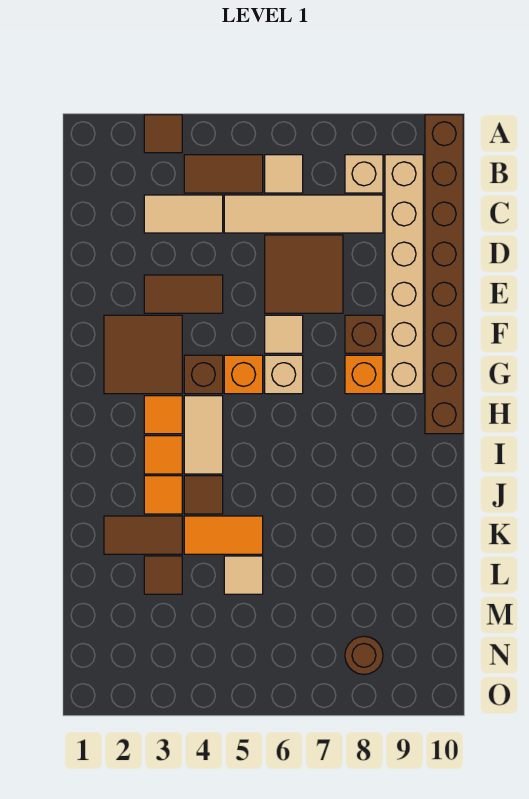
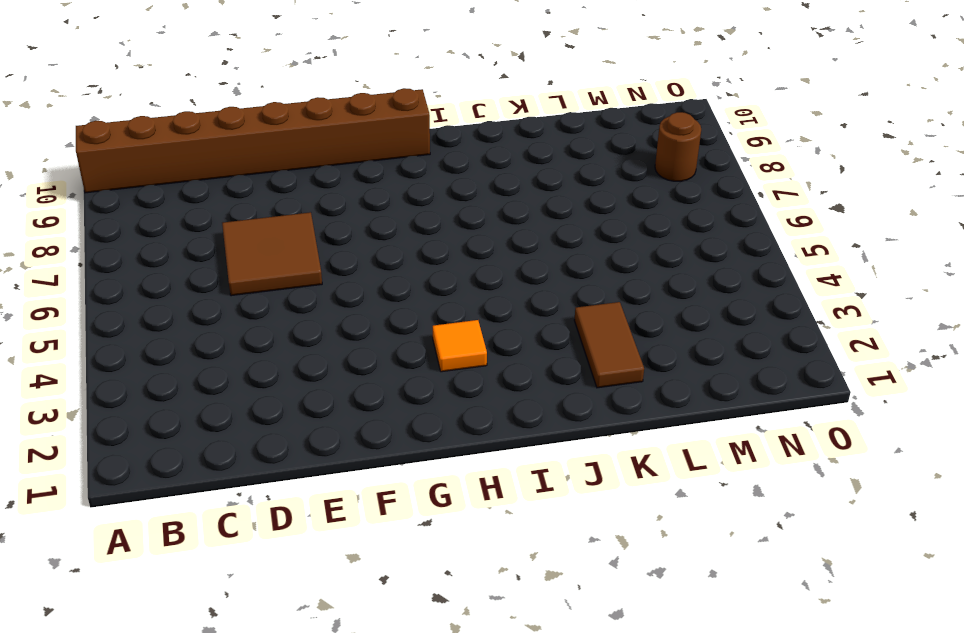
none -> brown tile A3 level 1
none -> brown tile B4:B5 level 1
none -> tan tile B6 level 1

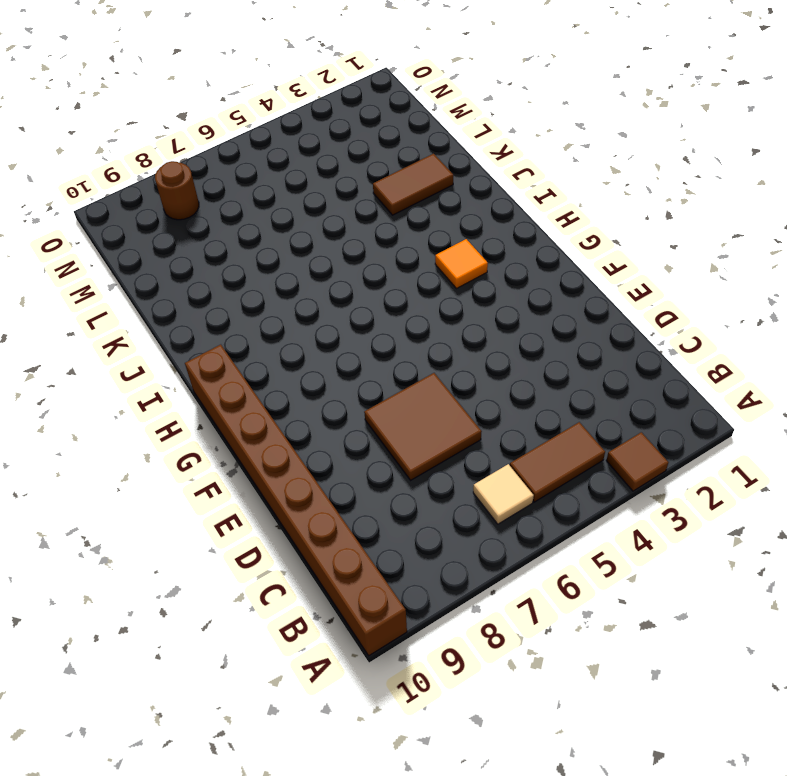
none -> tan brick B8 level 1
none -> tan brick B9:G9 level 1
none -> tan tile C3:C4 level 1

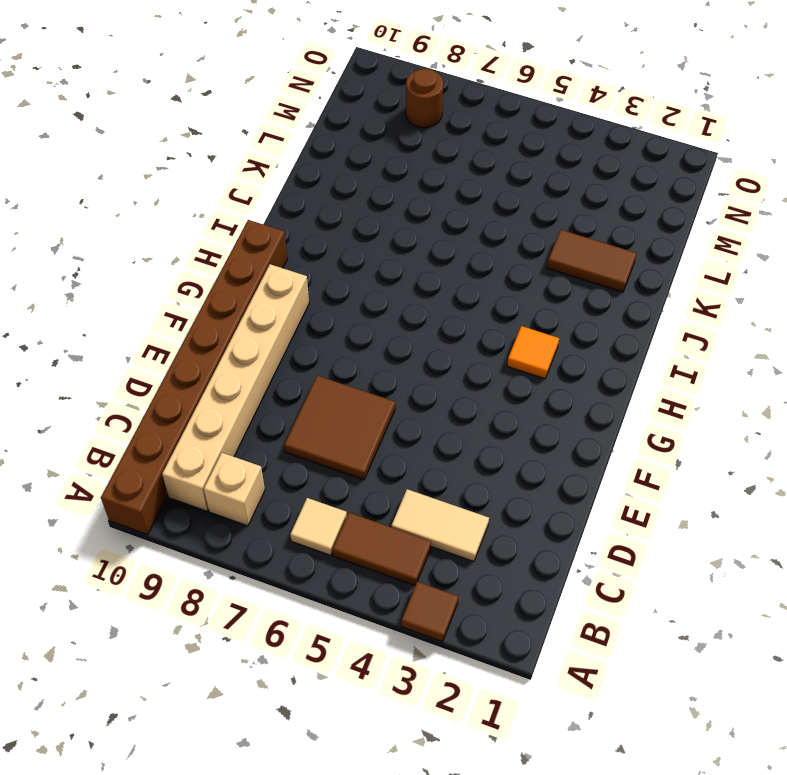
none -> tan tile C5:C8 level 1
none -> brown tile E3:E4 level 1
none -> brown tile F2:G3 level 1

